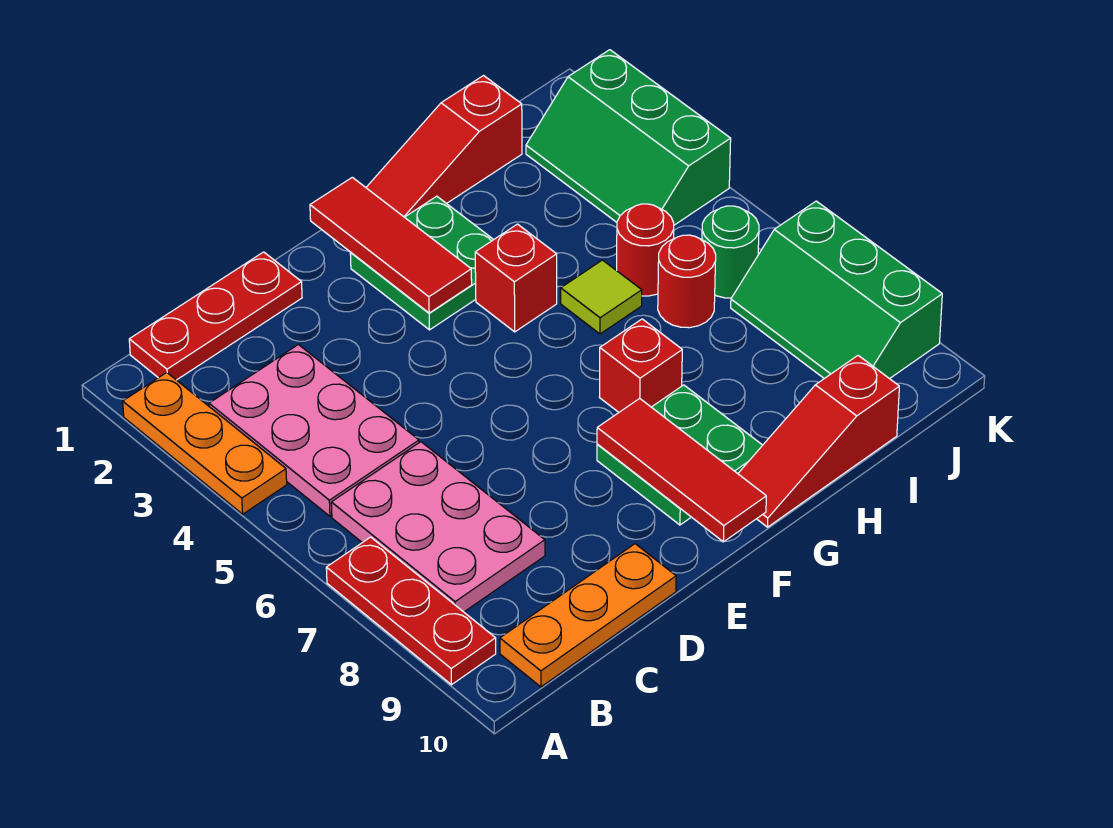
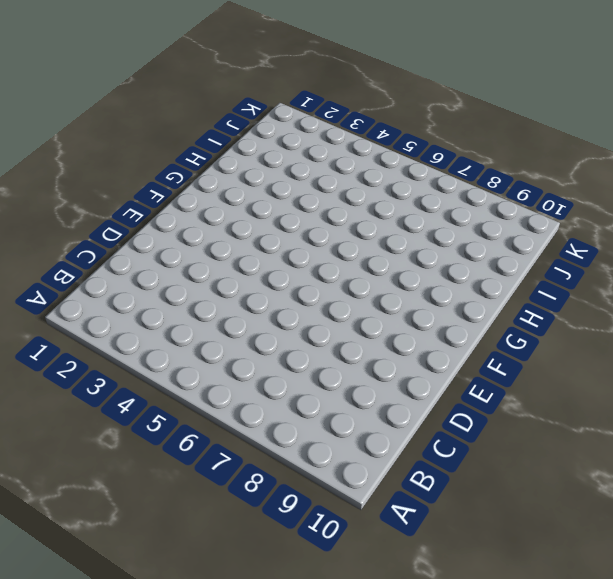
none -> orange plate A2:A4 level 1
none -> red plate A7:A9 level 1
none -> red plate B1:D1 level 1

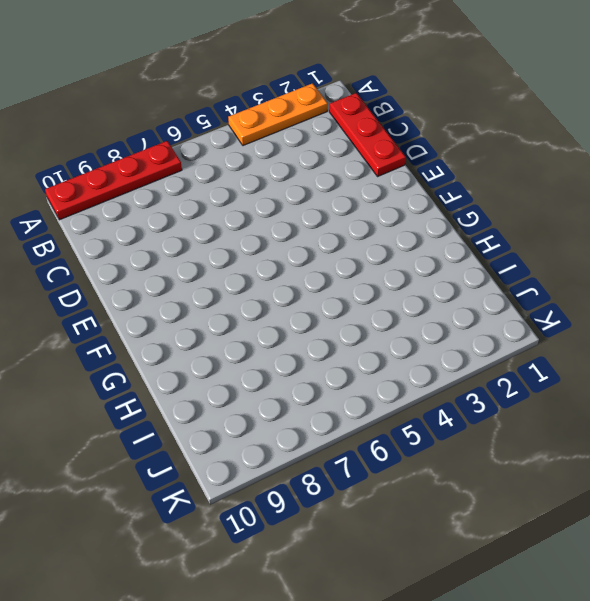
red plate A7:A10 level 1 -> red plate A7:A9 level 1
none -> pink plate B3:C5 level 1
none -> pink plate B6:C8 level 1
none -> orange plate B10:D10 level 1

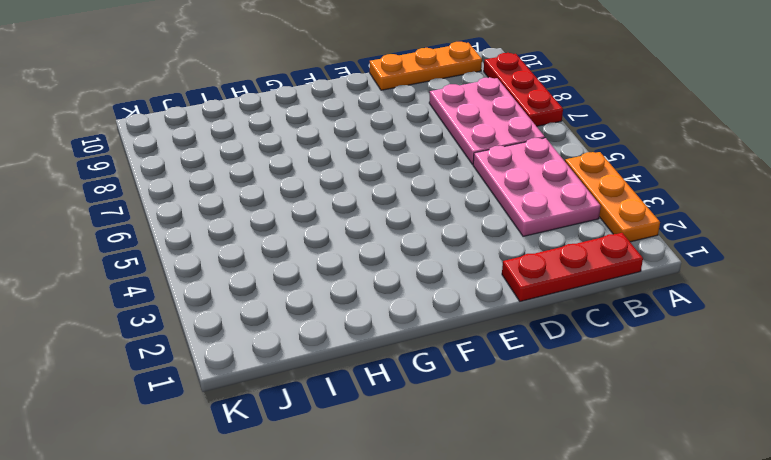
none -> green plate F2:G3 level 1
none -> green plate F8:G9 level 1
none -> red slope G1:I1 level 1 top I

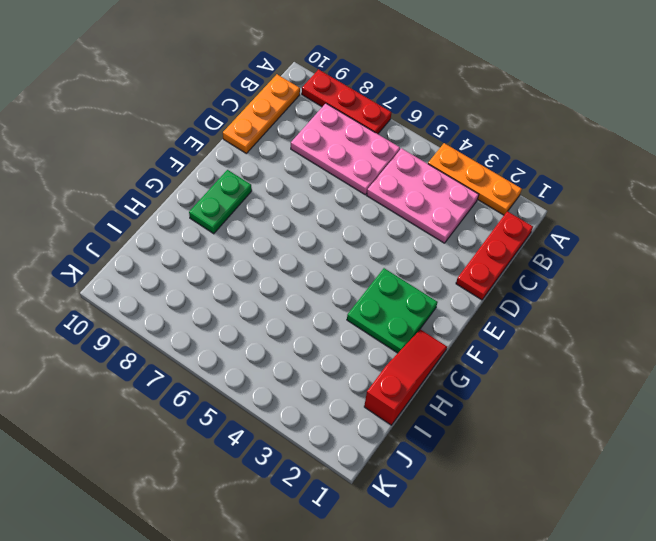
green plate F9:G9 level 1 -> green plate F8:G9 level 1
none -> red brick G4 level 1
none -> red brick G7 level 1
none -> red slope G10:I10 level 1 top I

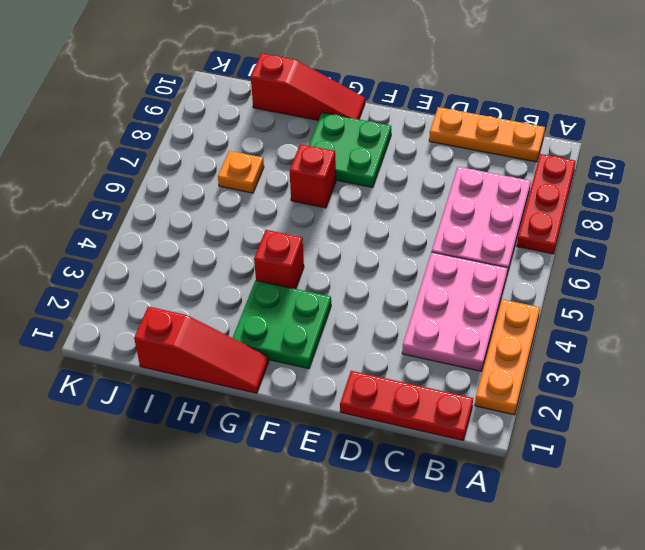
orange plate I7 level 1 -> none
none -> lime tile H5 level 1
none -> red round brick I5 level 1
none -> red round brick I6 level 1

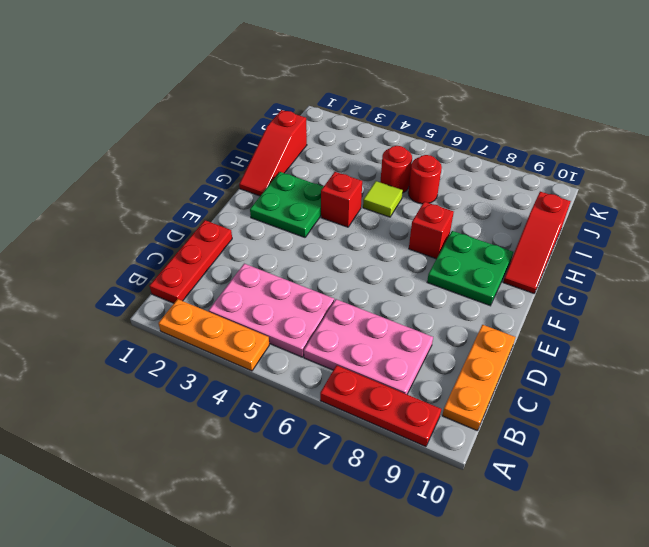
none -> green slope J2:K4 level 1 top K
none -> green round brick J6 level 1
none -> green slope J7:K9 level 1 top K

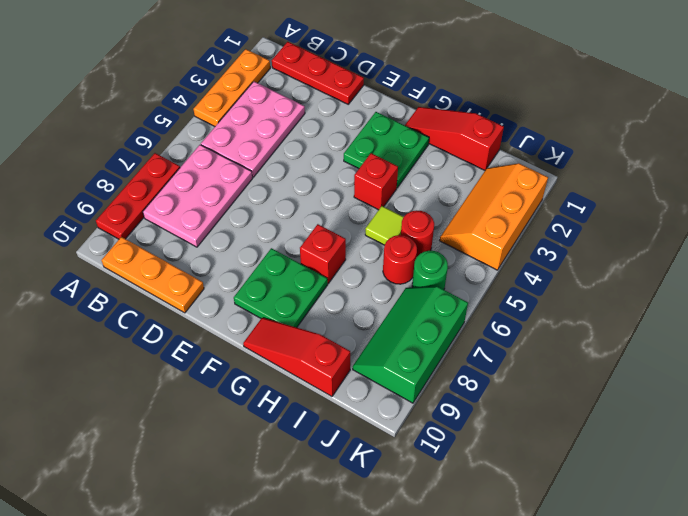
orange slope J2:K4 level 1 top K -> green slope J2:K4 level 1 top K
none -> red tile F1:F3 level 2
none -> red tile F8:F10 level 2

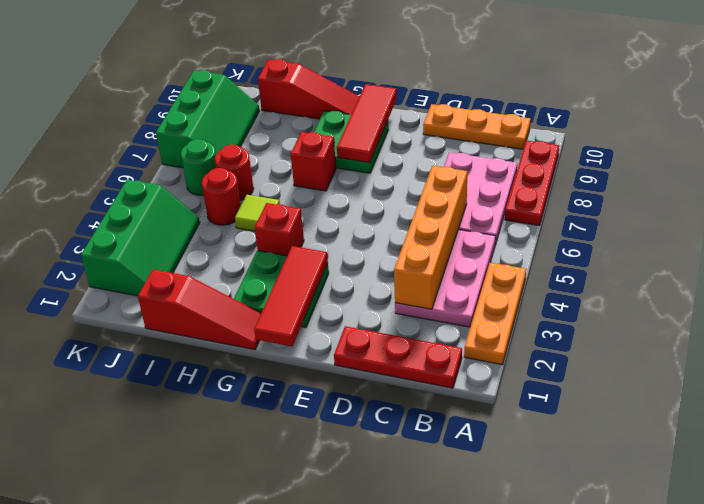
orange brick C3:C6 level 2 -> none

